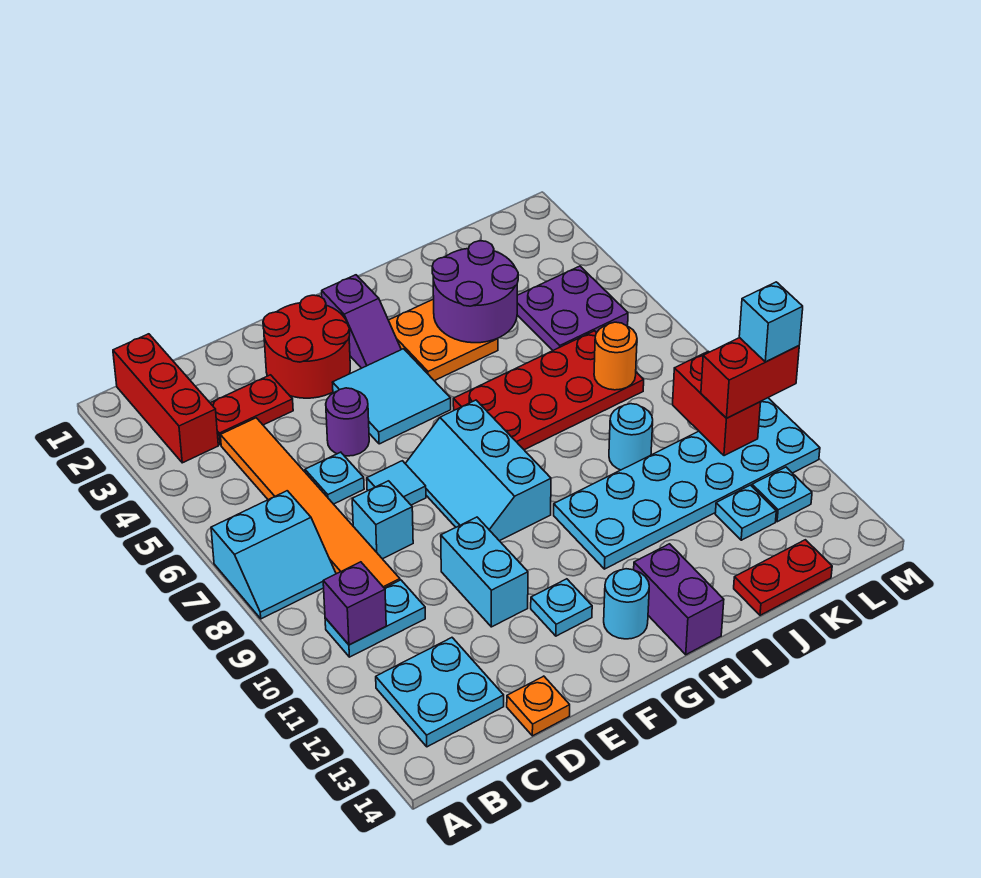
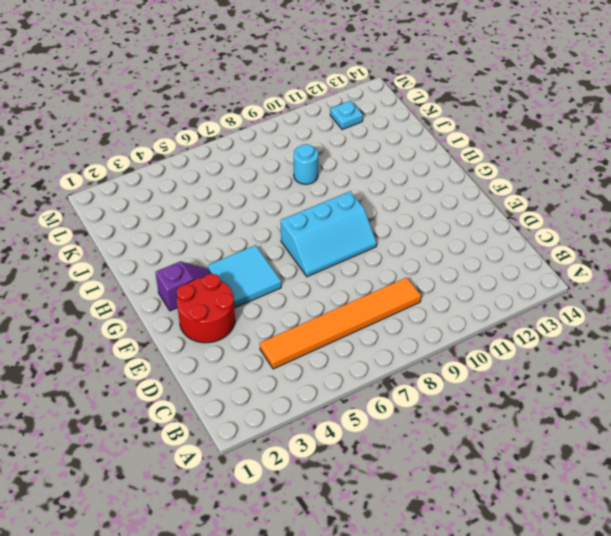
none -> cyan slope A7:B8 level 1 top 7
none -> red brick B1:B3 level 1
none -> cyan plate B10:C10 level 1
none -> cyan plate B12:C13 level 1

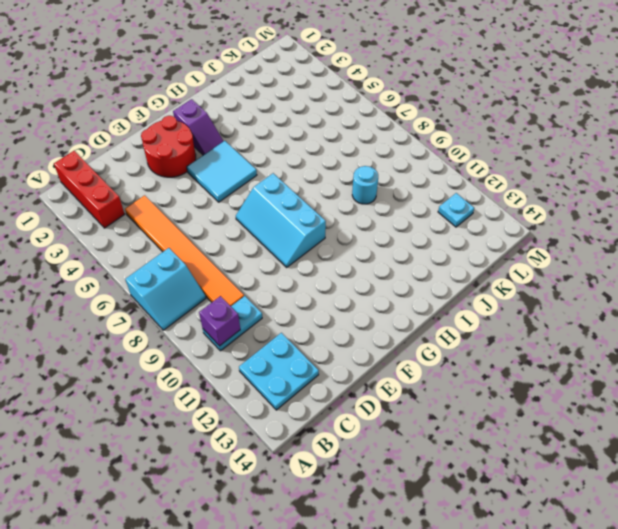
none -> red plate C3:D3 level 1
none -> cyan plate D6 level 1
none -> cyan brick D8 level 1
none -> orange plate D14 level 1

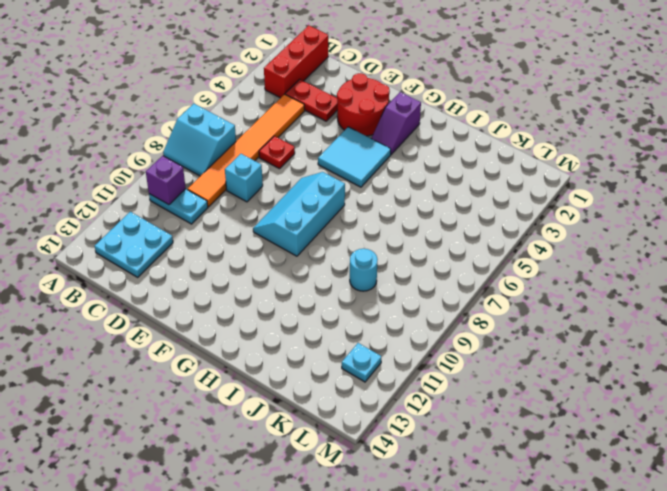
red plate D6 level 1 -> cyan plate D6 level 1
none -> orange plate D14 level 1
none -> purple round brick E5 level 1
none -> cyan tile E7 level 1
none -> cyan brick E10:E11 level 1

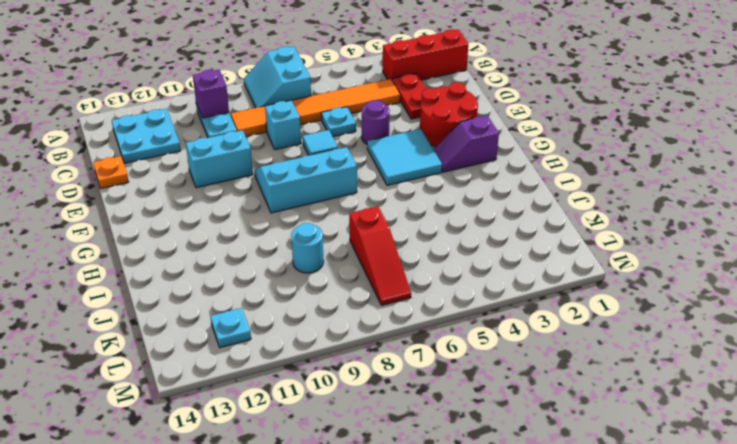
red slope J7:L7 level 1 top J -> red plate H6:K7 level 1
none -> cyan plate F12 level 1
none -> cyan round brick G13 level 1
none -> orange plate H3:I4 level 1
none -> cyan plate H10:M11 level 1

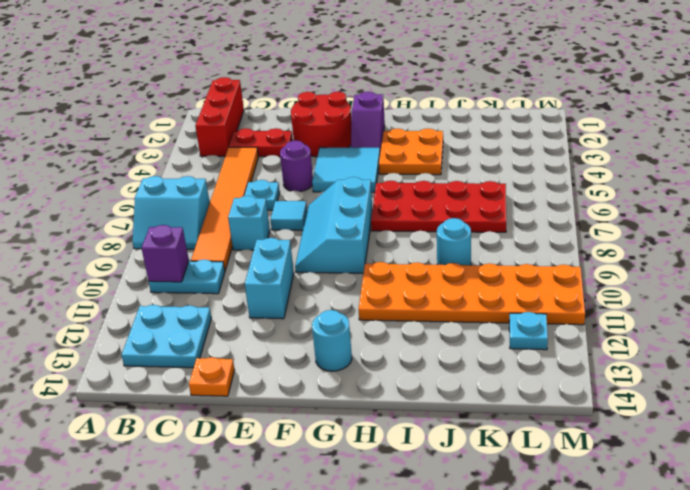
orange plate H10:M11 level 1 -> cyan plate H10:M11 level 1
none -> cyan plate F12 level 1
none -> purple brick H13:H14 level 1
none -> red plate J14:K14 level 1
none -> purple plate K4:L5 level 1

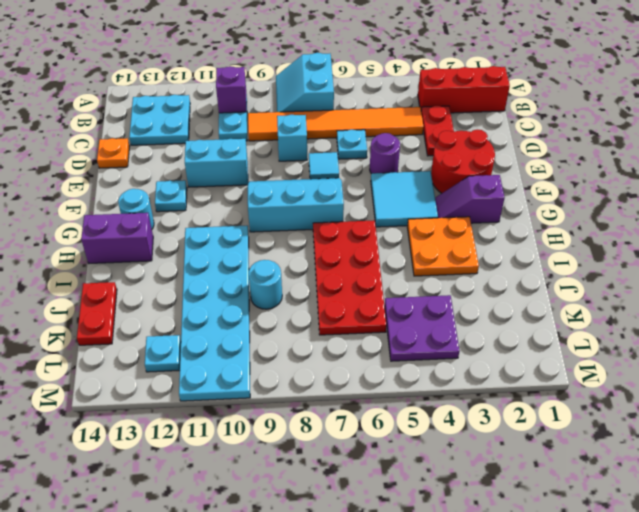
none -> cyan plate K12 level 1
none -> purple round brick I3:J4 level 2
none -> orange round brick K7 level 2
none -> red brick L9:L10 level 2

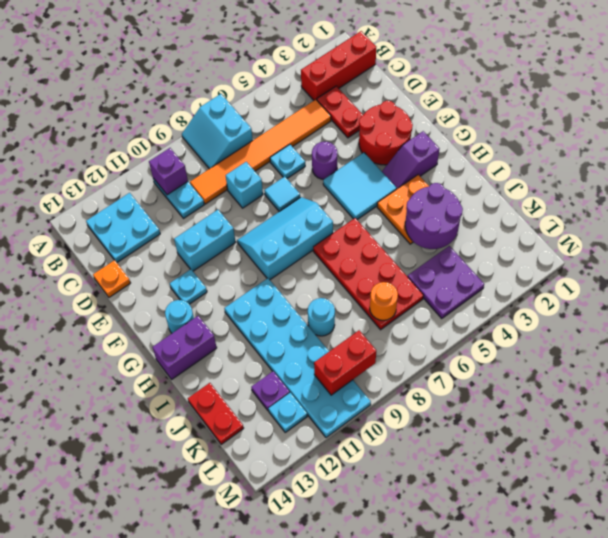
purple plate K12 level 1 -> cyan plate K12 level 1
none -> red brick L10:M10 level 3
none -> cyan brick M10 level 4

